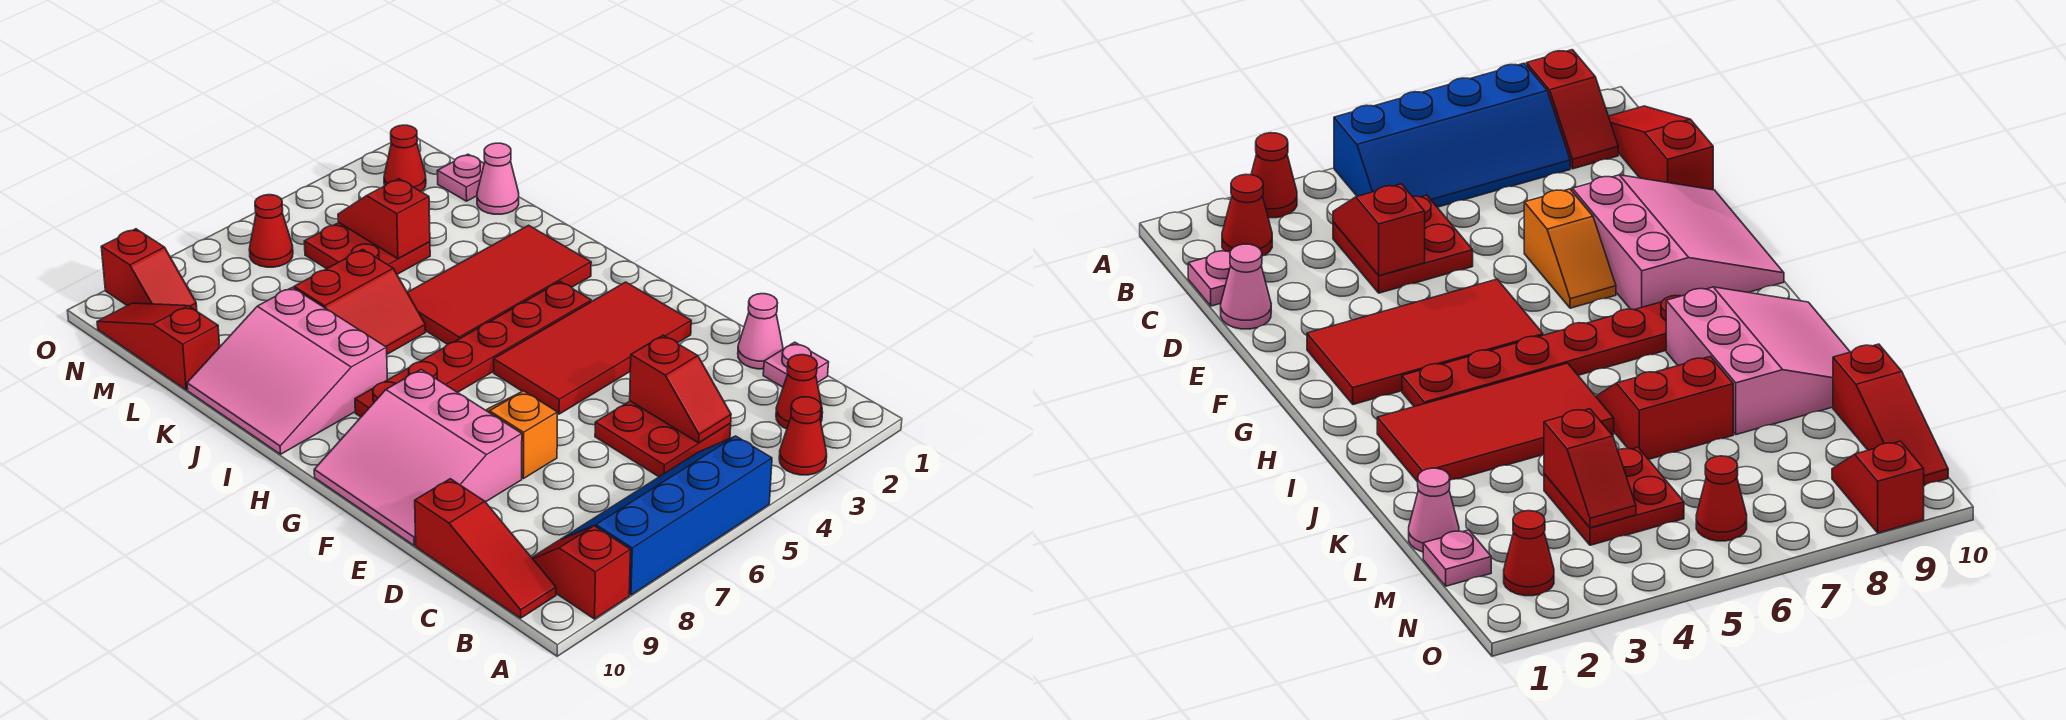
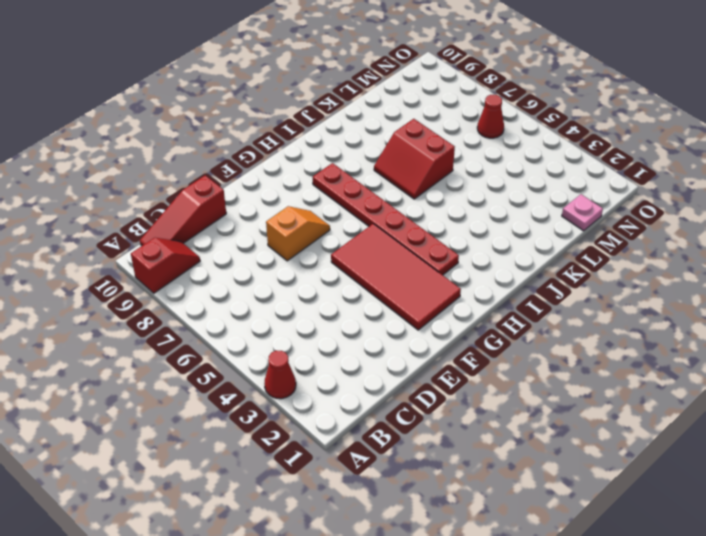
none -> blue slope A5:B8 level 1 top A
none -> red cone B2 level 1
none -> pink plate C1 level 1

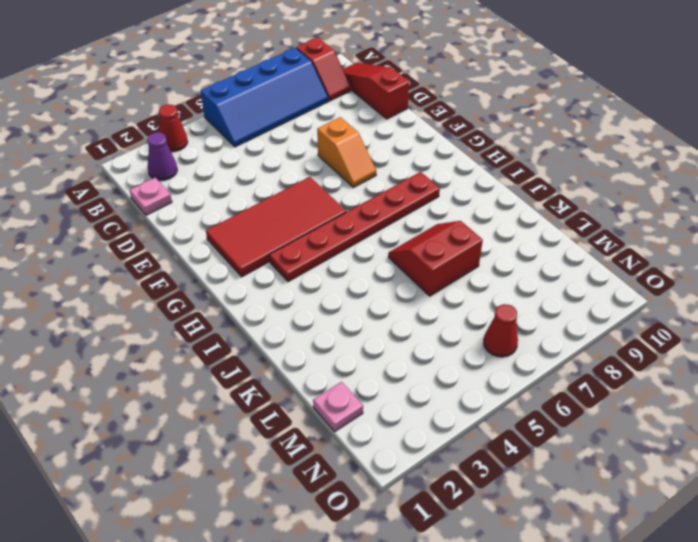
purple cone B2 level 1 -> red cone B2 level 1
none -> red plate C4:D5 level 1
none -> pink cone D1 level 1
none -> pink slope E8:G10 level 1 top 8

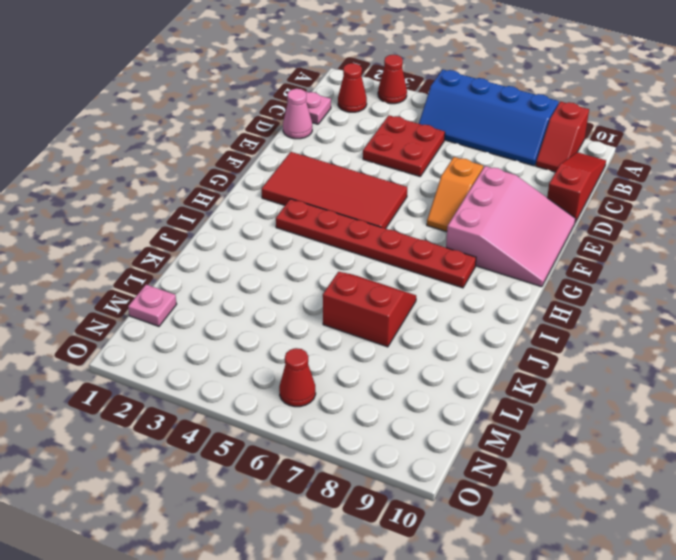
none -> red tile I2:J5 level 1
none -> pink slope I8:K10 level 1 top 8
none -> pink cone L1 level 1

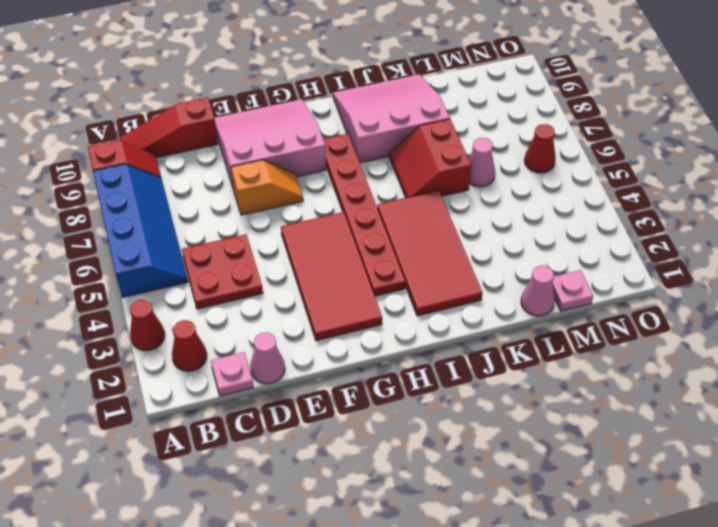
pink cone L6 level 1 -> none
none -> red plate L4:M5 level 1
none -> red slope L10:N10 level 1 top L
none -> red cone N2 level 1

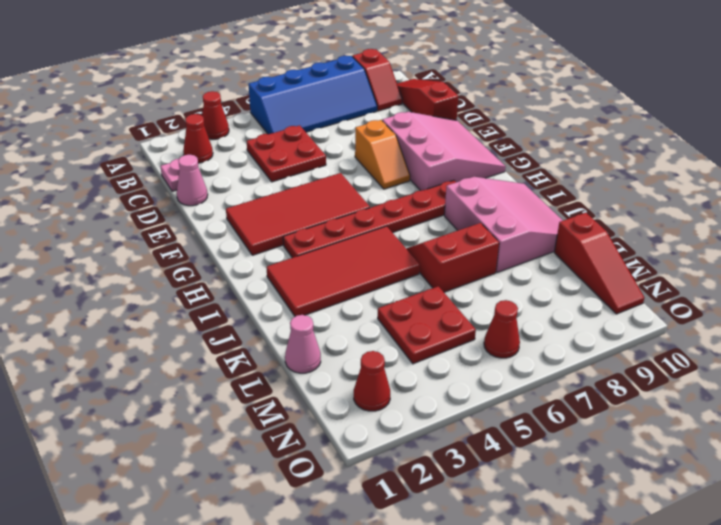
none -> pink plate M1 level 1
none -> red slope N9:O9 level 1 top O
none -> red slope C4:D4 level 2 top D

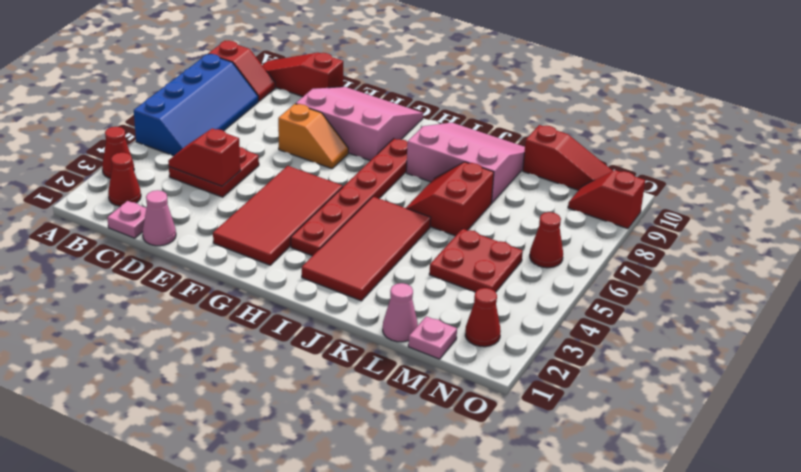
none -> red slope L4:M4 level 2 top L

